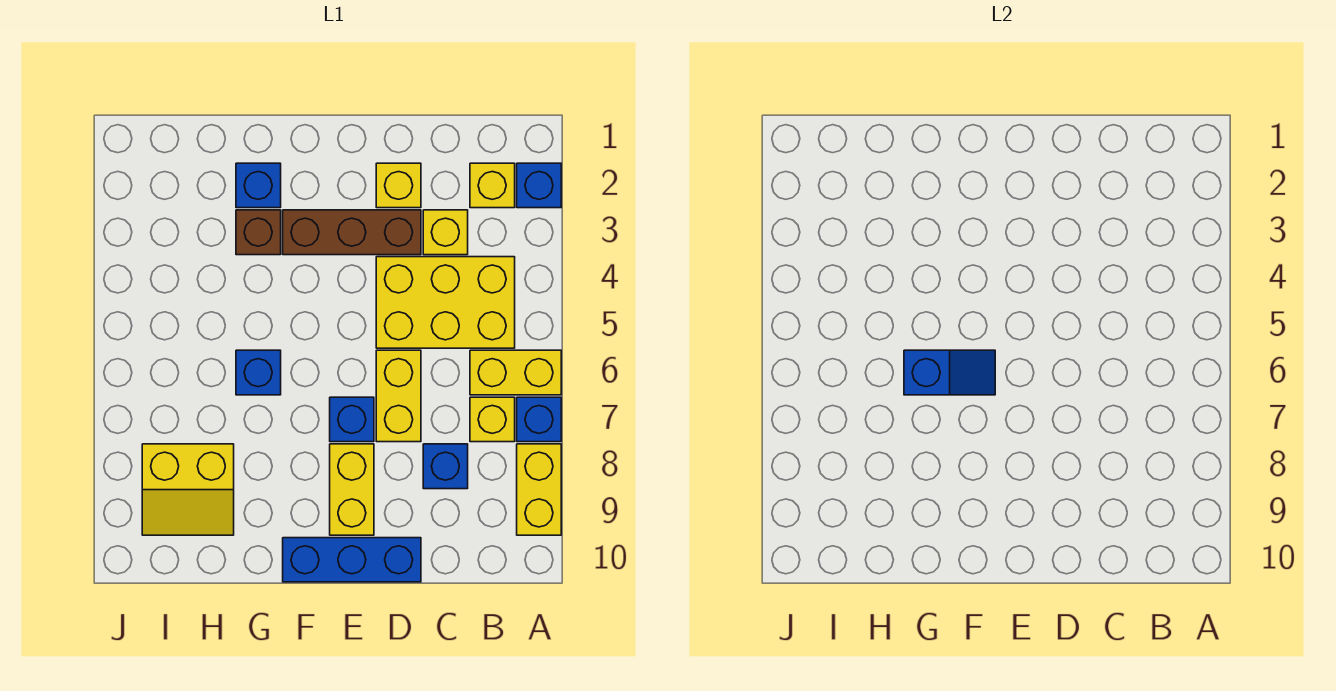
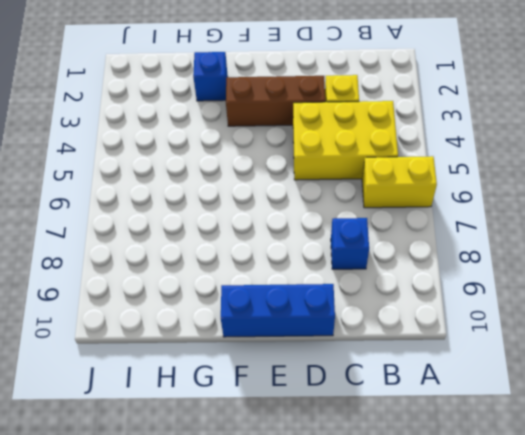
none -> blue brick A2 level 1
none -> blue brick A7 level 1
none -> yellow brick A8:A9 level 1

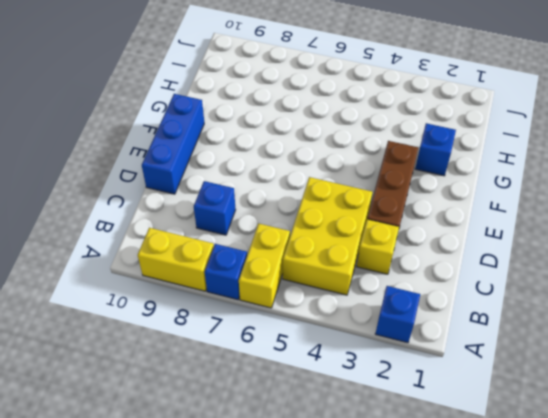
none -> yellow brick B2 level 1
none -> yellow brick B7 level 1
none -> yellow brick D2 level 1

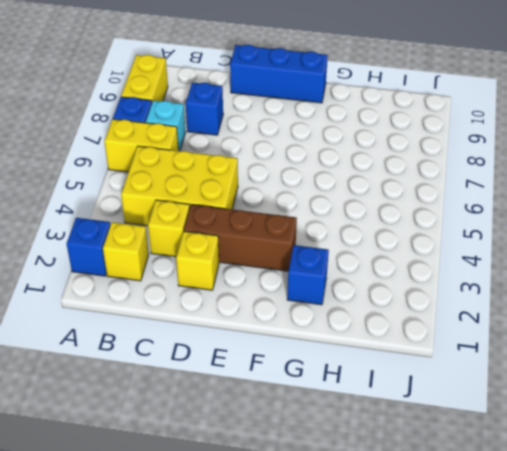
cyan brick B7 level 1 -> yellow brick B7 level 1
none -> yellow brick D6:D7 level 1
none -> blue brick E7 level 1
none -> yellow brick E8:E9 level 1

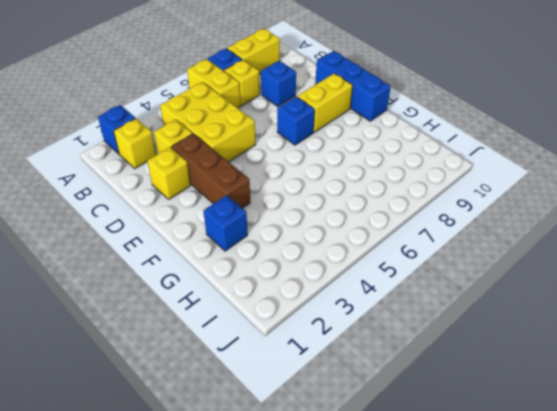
none -> yellow brick D6:D7 level 1
none -> brown brick G3 level 1
none -> blue brick G6 level 1

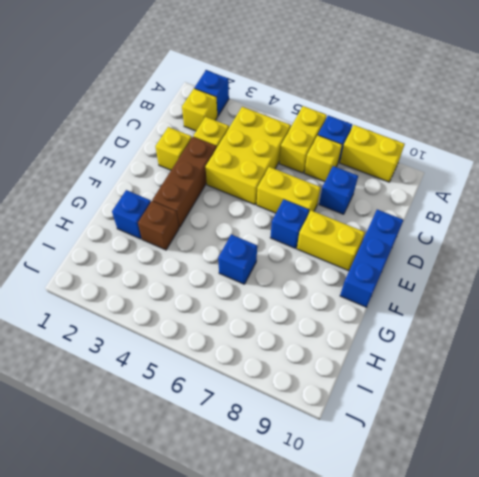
none -> yellow slope H8:I9 level 1 top 8
none -> blue slope F6:G6 level 2 top G

